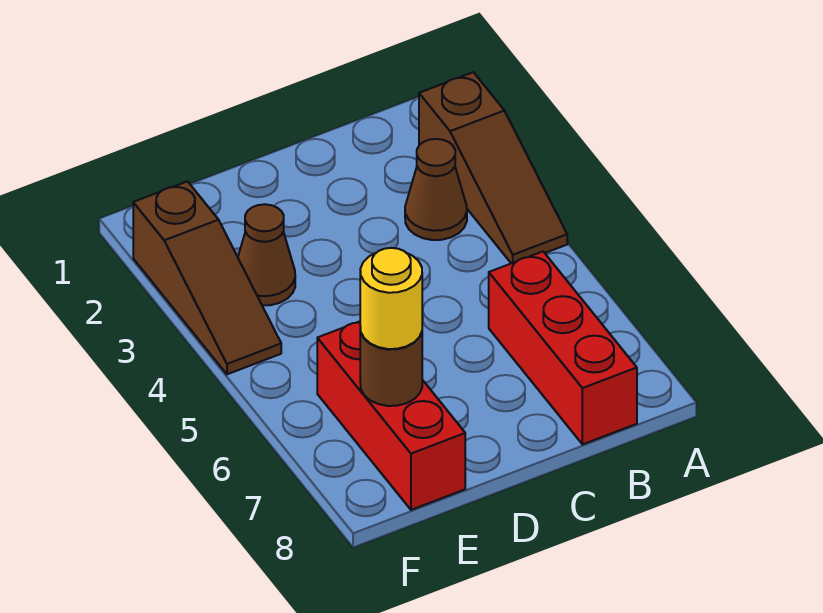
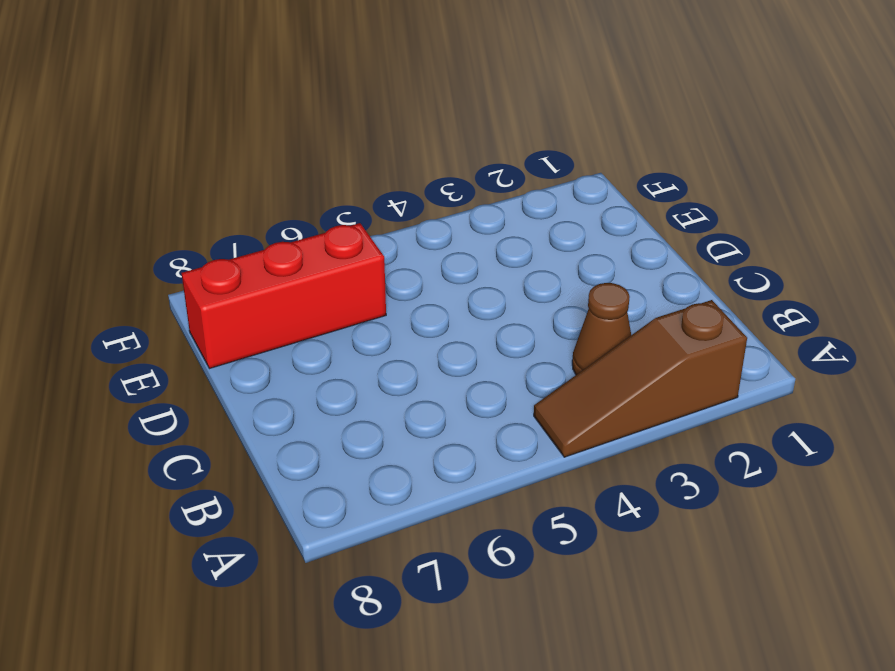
none -> red brick B6:B8 level 1
none -> brown cone E3 level 1

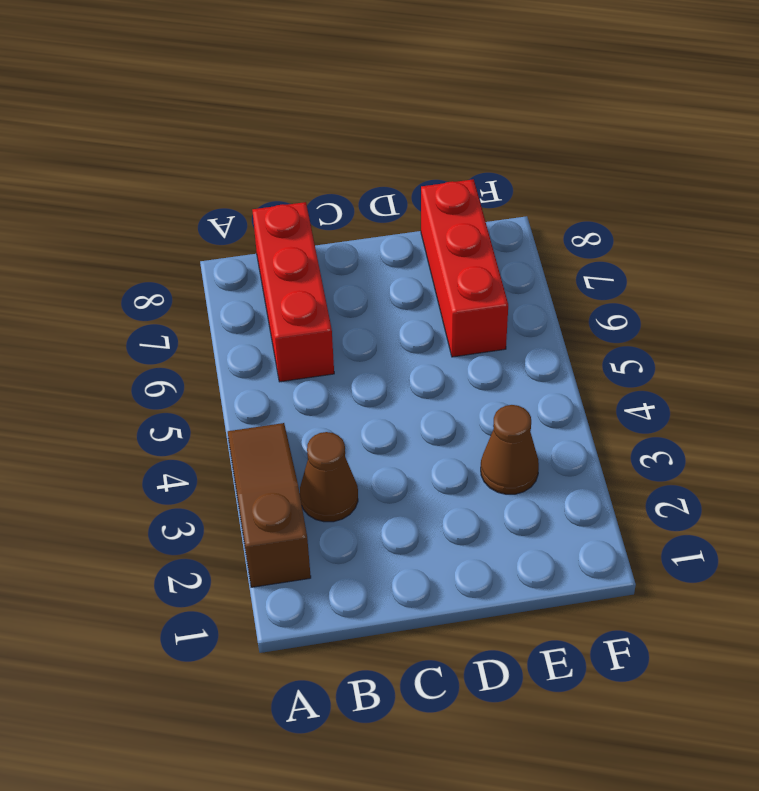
none -> brown slope F2:F4 level 1 top 2
none -> brown round brick E7 level 2

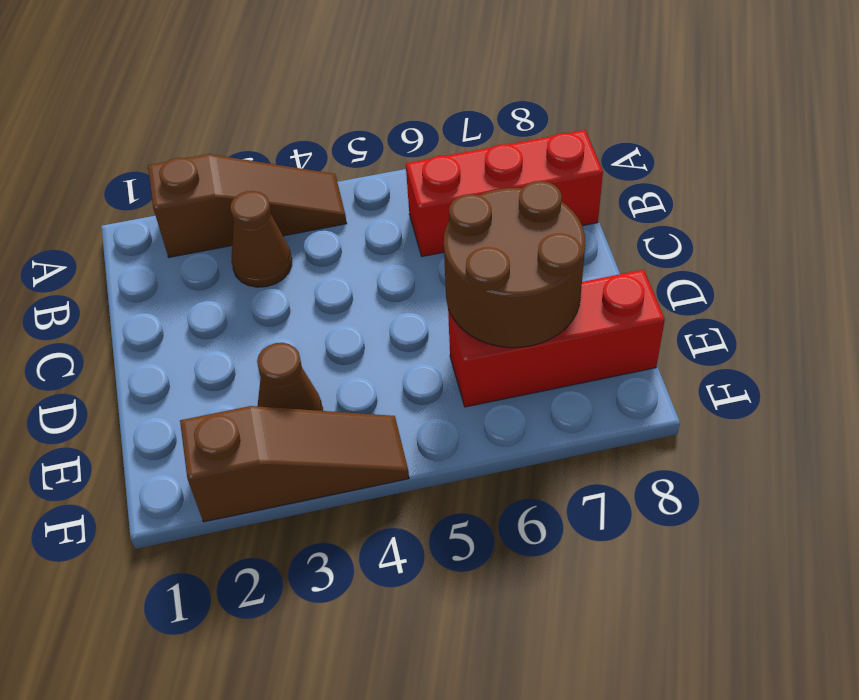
brown round brick D6:E7 level 2 -> brown round brick E7 level 2
none -> yellow round brick E7 level 3

